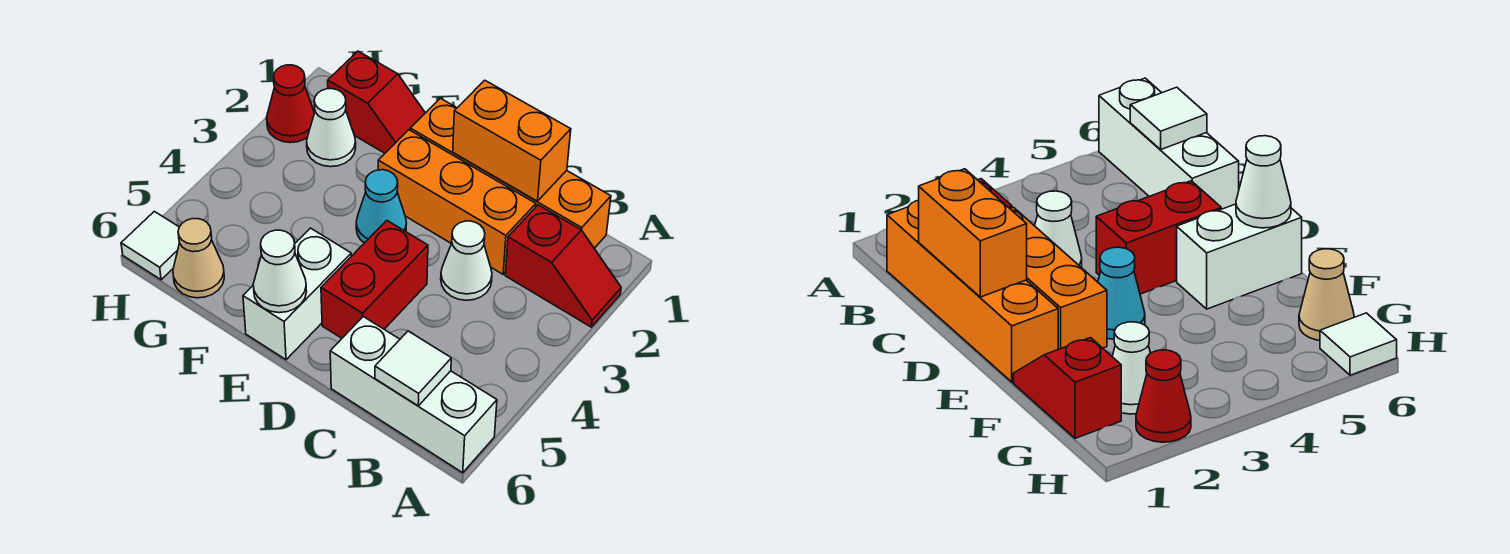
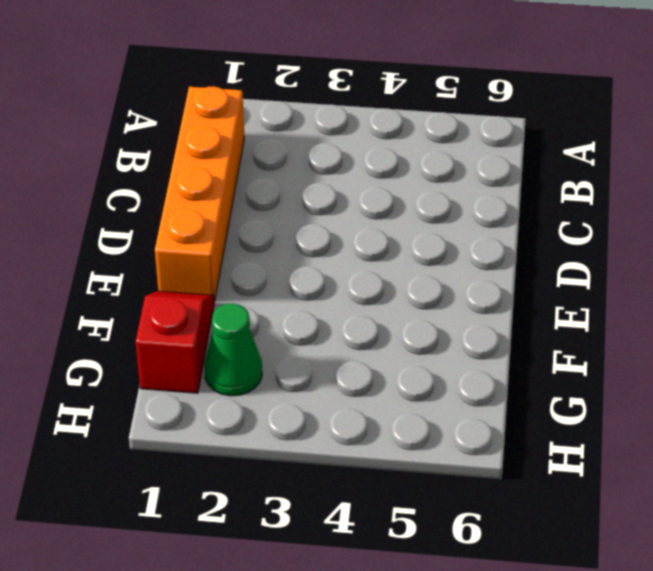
green cone G2 level 1 -> white cone G2 level 1
none -> red slope A2:B2 level 1 top B
none -> white brick A6:C6 level 1
none -> orange brick C2:E2 level 1

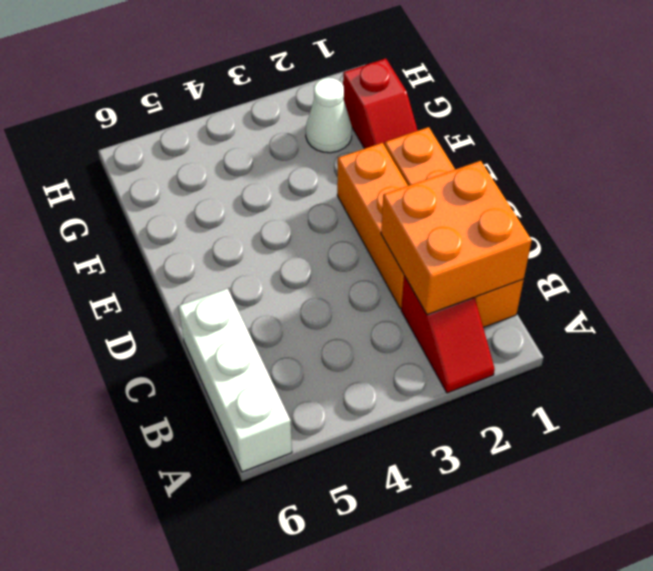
orange brick B1:C2 level 2 -> orange brick C1:D1 level 2
none -> white cone C3 level 1
none -> red brick D4:D5 level 1
none -> cyan cone E3 level 1

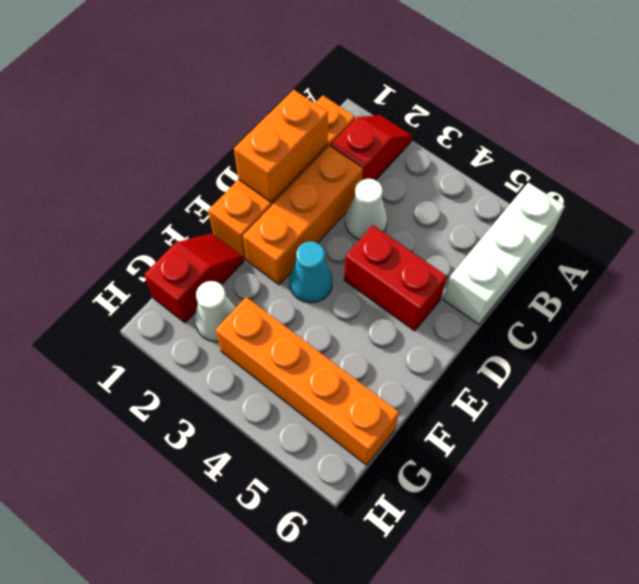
orange brick G3:G6 level 1 -> tan cone G6 level 1
none -> white brick E5:E6 level 1
none -> red cone H2 level 1
none -> white tile H6 level 1

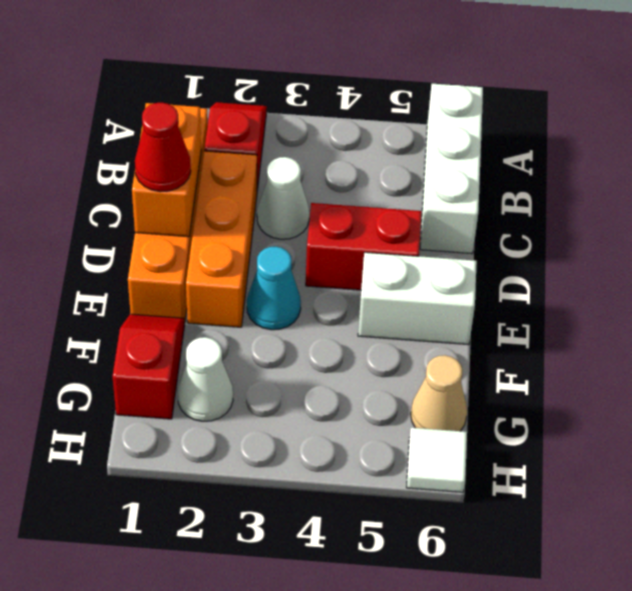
red cone D1 level 3 -> red cone H2 level 1
none -> white tile B6 level 2
none -> white cone E6 level 2

